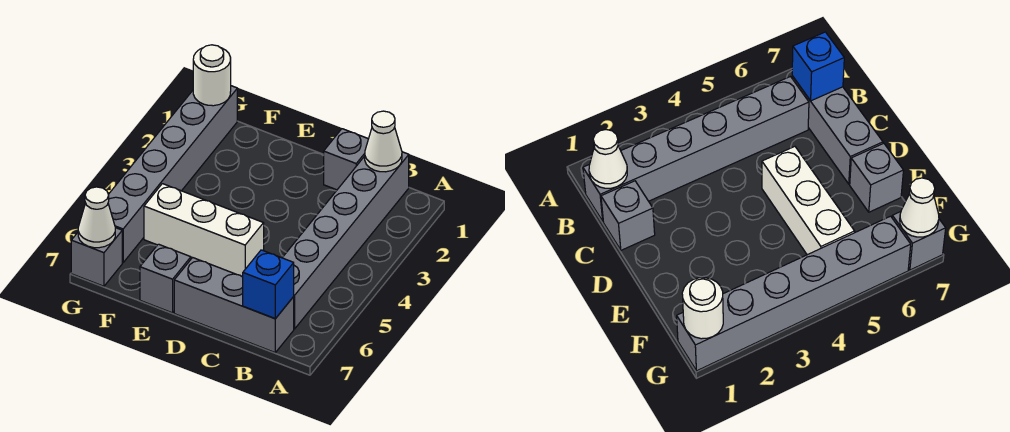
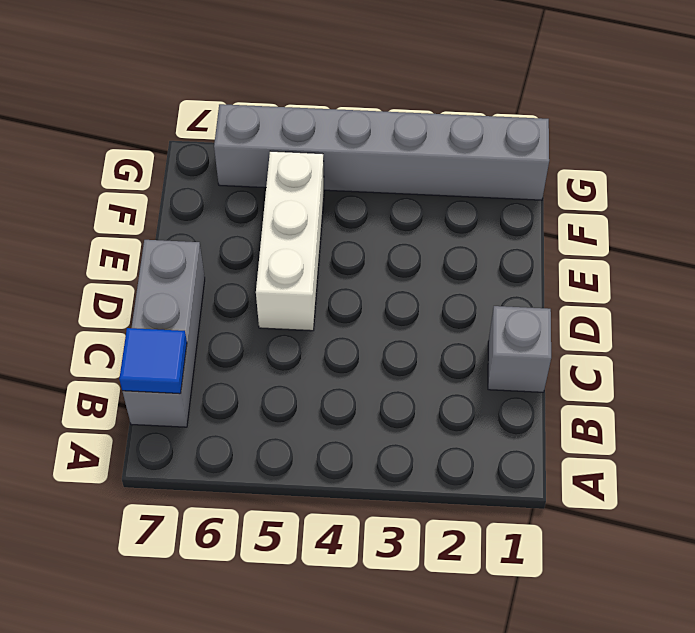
blue tile B7 level 2 -> blue brick B7 level 2
none -> grey brick B1:B6 level 1
none -> grey brick E7 level 1

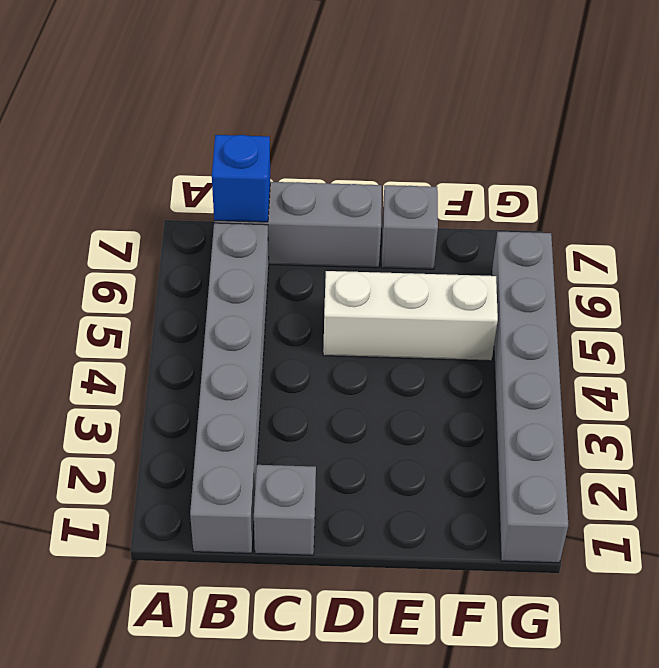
none -> grey brick G7 level 1
none -> white cone B1 level 2

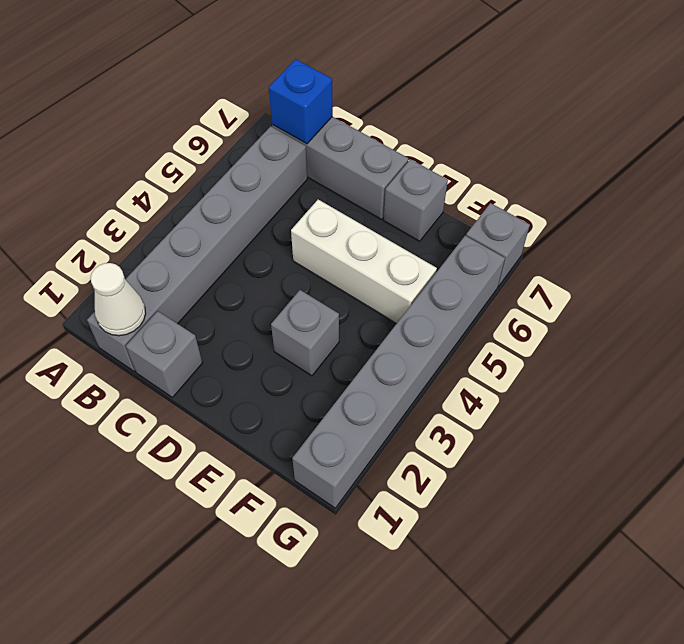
grey brick E3 level 1 -> none
none -> white round brick G1 level 2
none -> white cone G7 level 2

